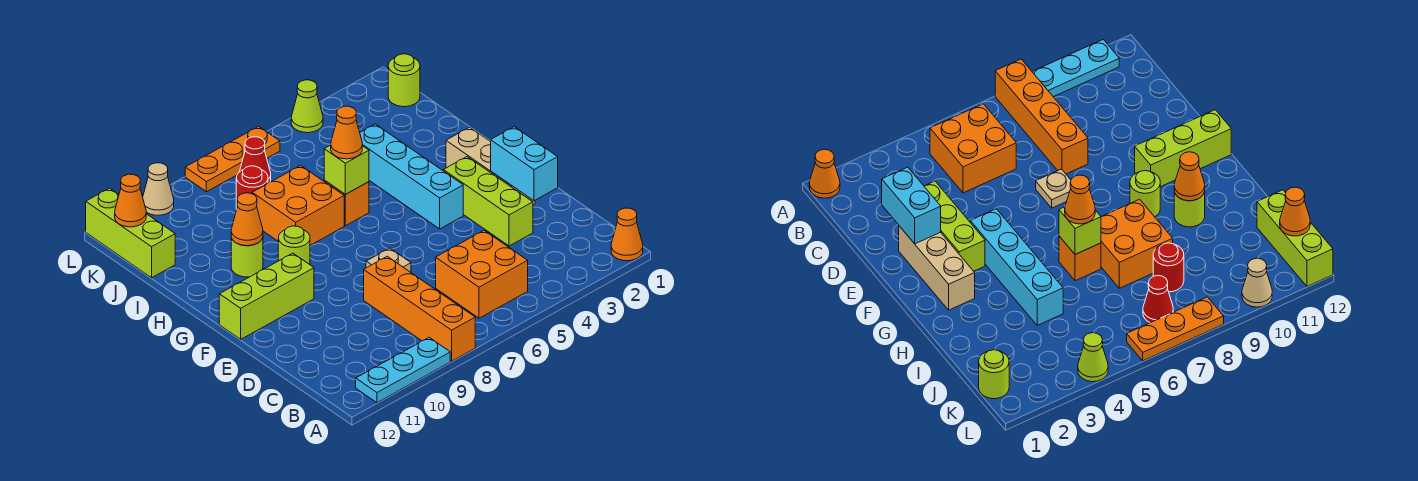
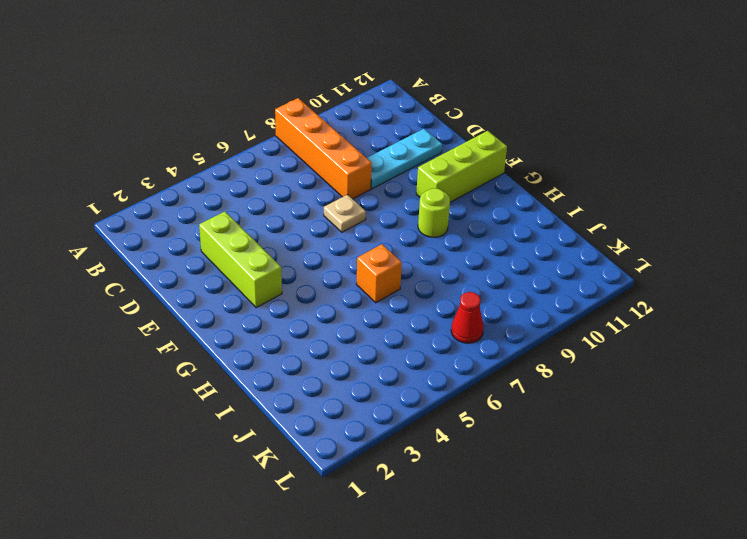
cyan plate D9:D11 level 1 -> cyan plate A9:A11 level 1
none -> orange cone A1 level 1
none -> orange brick B5:C6 level 1
none -> tan brick E2:G2 level 1

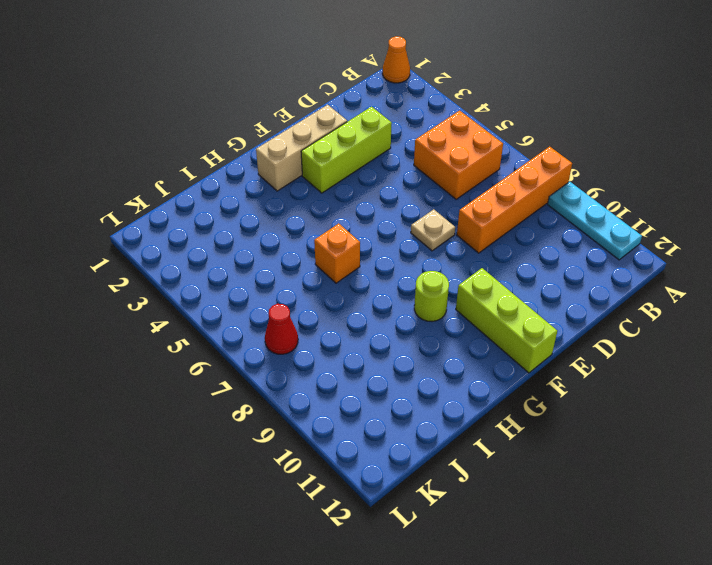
none -> cyan brick F4:I4 level 1
none -> orange brick H7:I8 level 1
none -> lime round brick H10 level 1

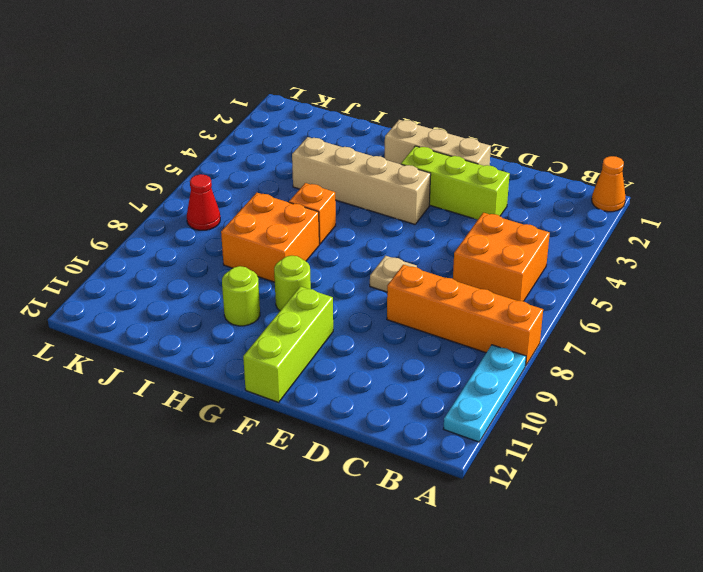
tan brick F4:I4 level 1 -> cyan brick F4:I4 level 1
none -> red round brick J8 level 1
none -> lime brick J12:L12 level 1
none -> lime round brick K1 level 1

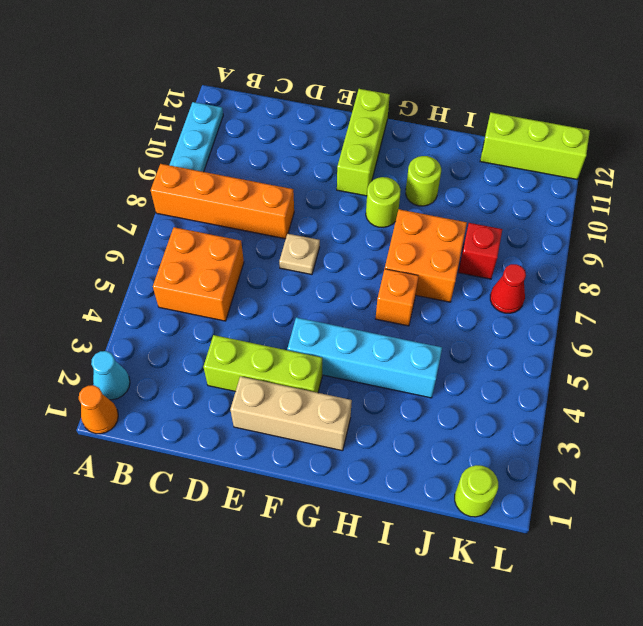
cyan cone A2 level 1 -> none
red brick J8 level 1 -> red round brick J8 level 1
none -> lime cone L4 level 1
none -> orange plate L6:L8 level 1
none -> tan cone L10 level 1

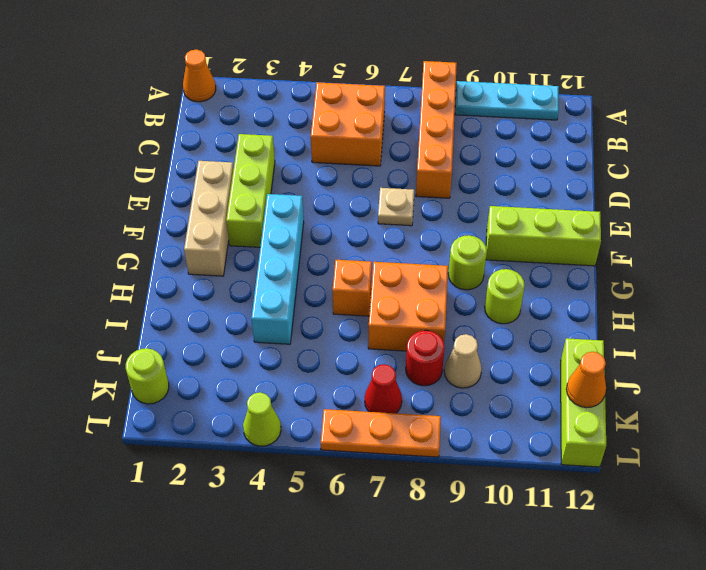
tan cone J9 level 1 -> tan cone L10 level 1
none -> cyan brick D2:E2 level 2
none -> lime brick H6 level 2
none -> orange cone H10 level 2

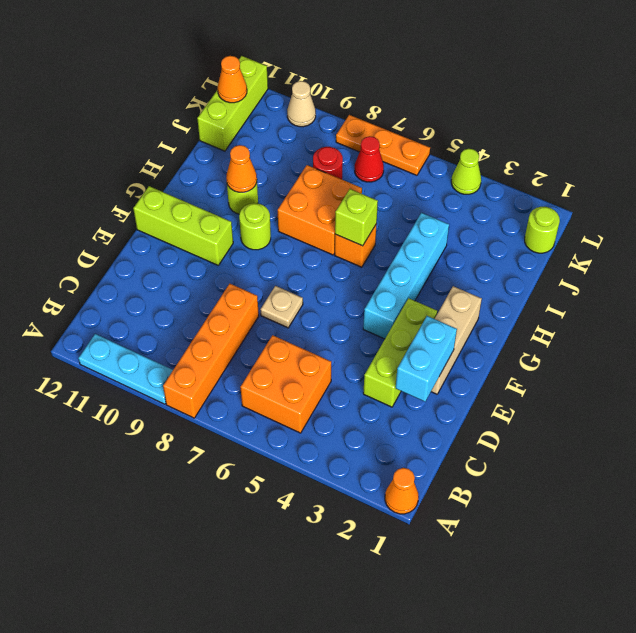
none -> orange cone H6 level 3

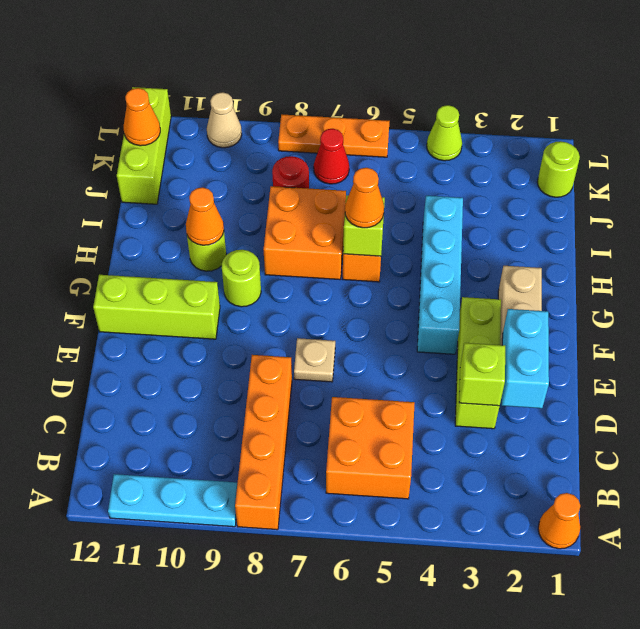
lime brick D3 level 2 -> none

